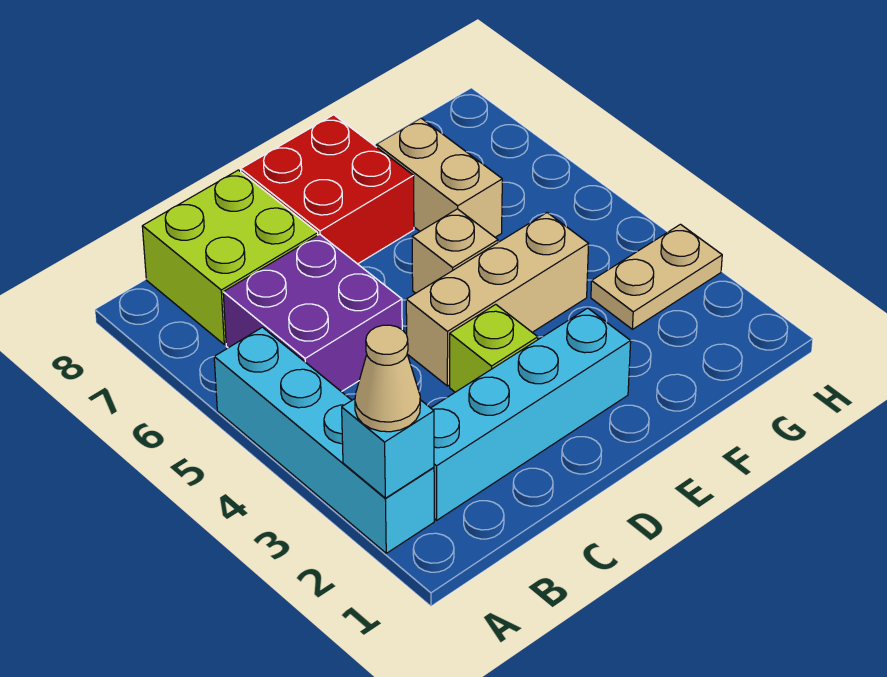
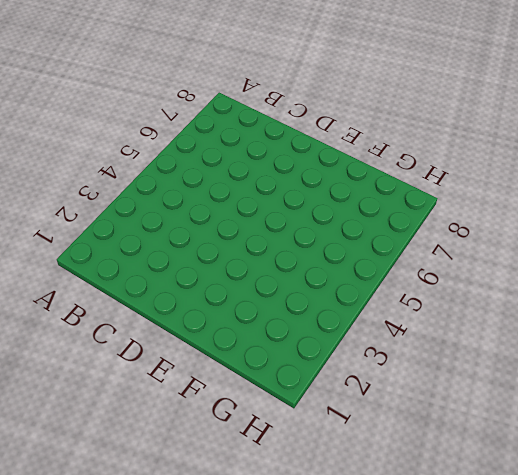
none -> cyan brick A2:A5 level 1
none -> cyan brick B2:E2 level 1
none -> purple brick B5:C6 level 1

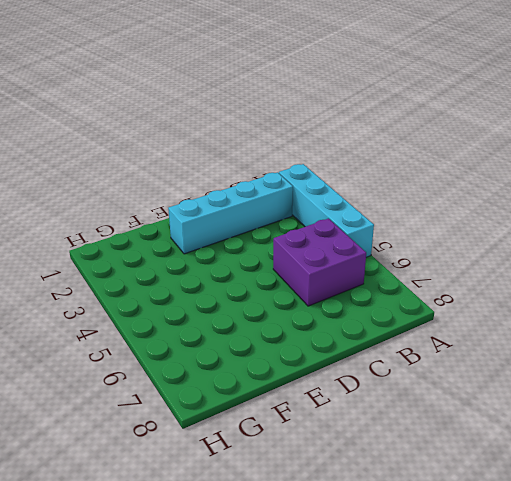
none -> lime brick B7:C8 level 1
none -> lime brick D3 level 1
none -> tan brick D4:F4 level 1

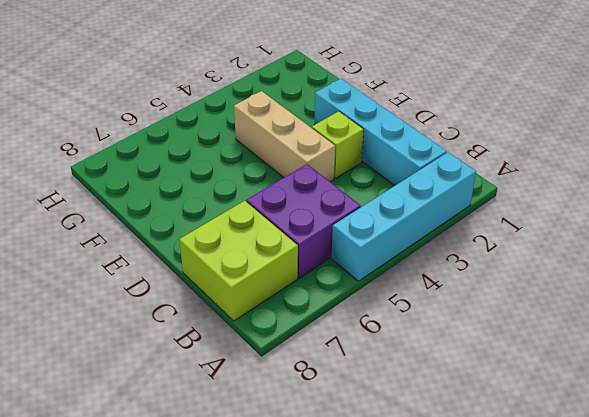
none -> red brick D7:E8 level 1
none -> tan brick E5 level 1
none -> tan brick F6:F7 level 1

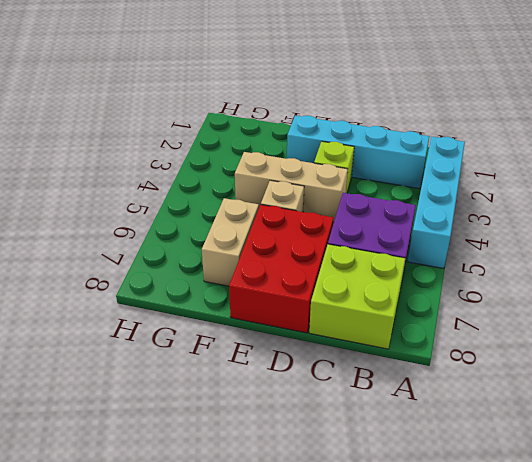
red brick D6:E8 level 1 -> red brick D7:E8 level 1
none -> tan plate G3:H3 level 1
none -> cyan brick A2 level 2
none -> tan cone A2 level 3

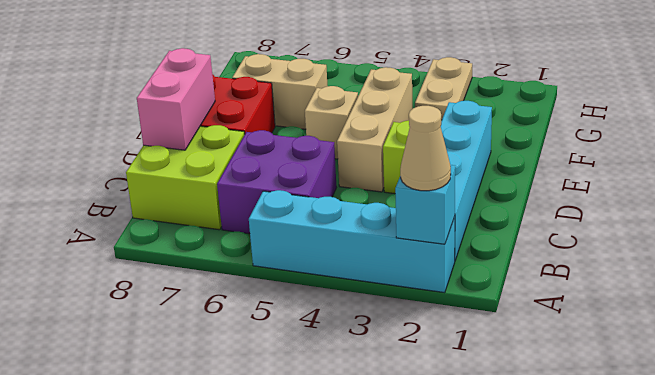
pink brick C8:D8 level 2 -> none

